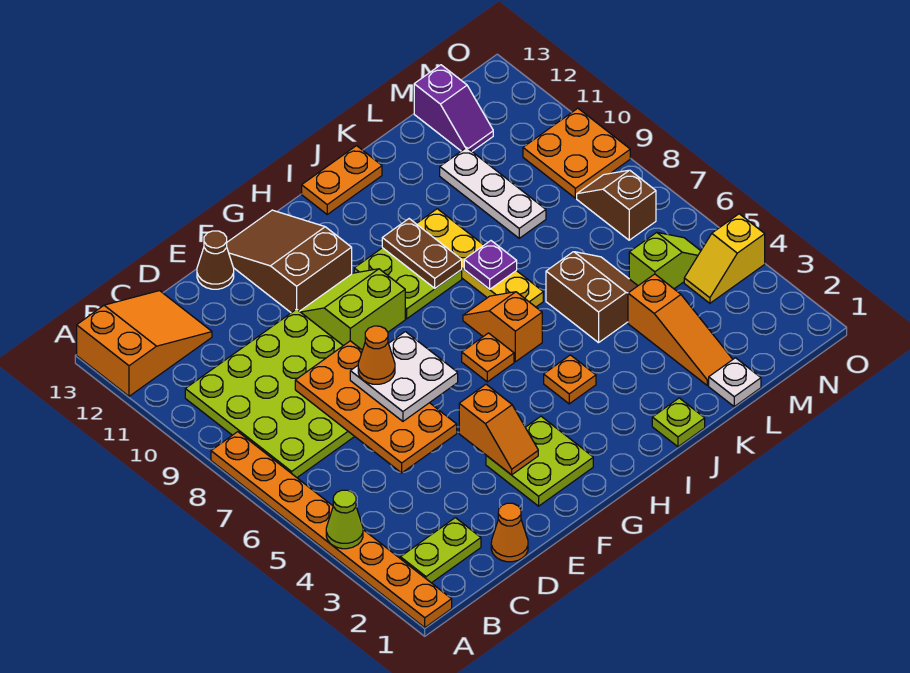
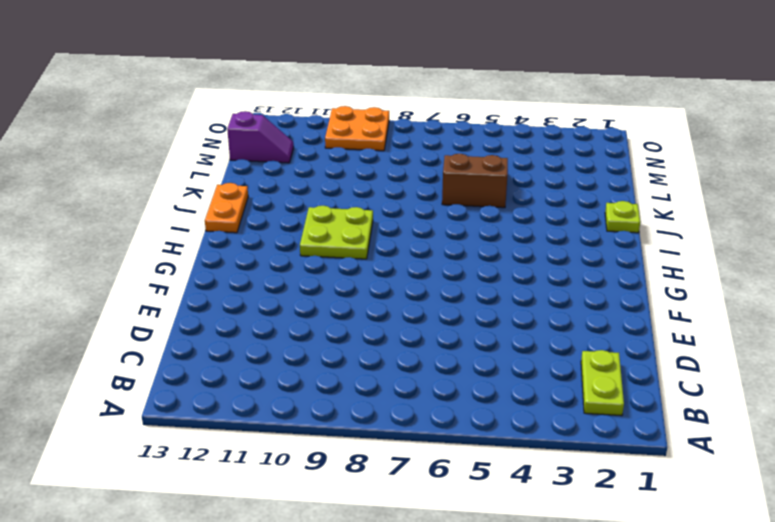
none -> orange plate A1:A8 level 1
none -> orange slope A12:C13 level 1 top A
none -> lime plate B7:E10 level 1
none -> orange cone D1 level 1

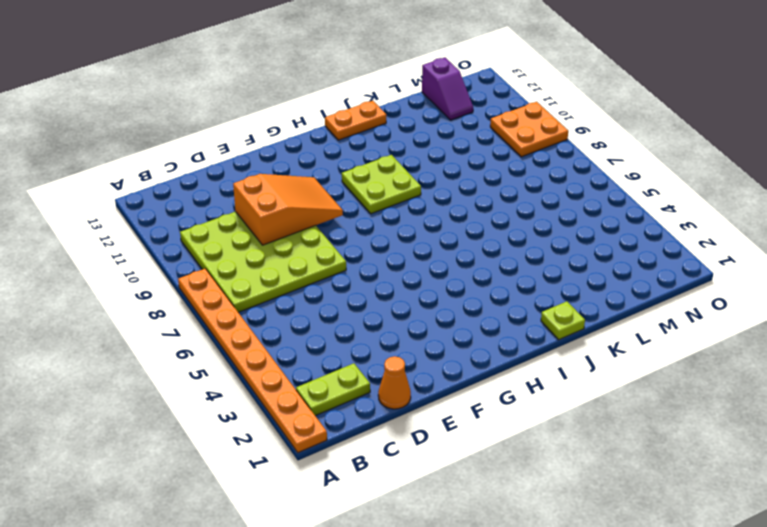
orange slope D9:F10 level 2 top D -> orange slope A12:C13 level 1 top A
none -> brown cone E13 level 1
none -> lime plate F2:G3 level 1
none -> lime slope F9:G10 level 1 top 9
none -> brown slope F11:G13 level 1 top 11

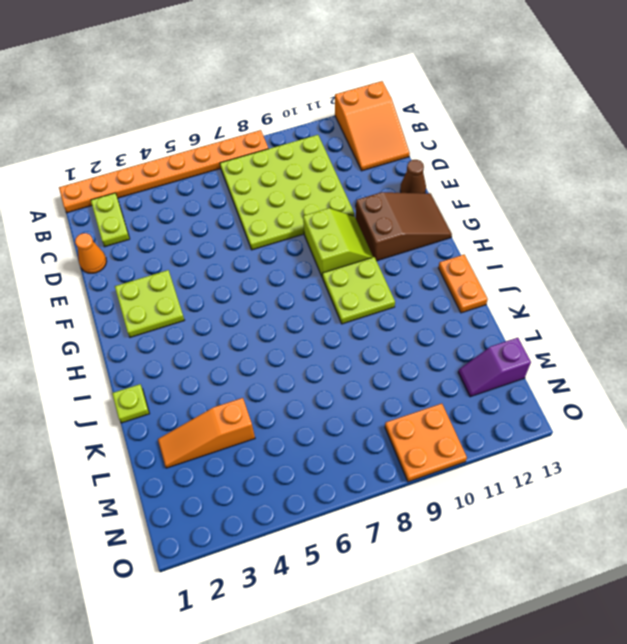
none -> orange plate H6 level 1
none -> orange plate I4 level 1
none -> orange slope I6:I7 level 1 top 6
none -> yellow plate J7:J10 level 1

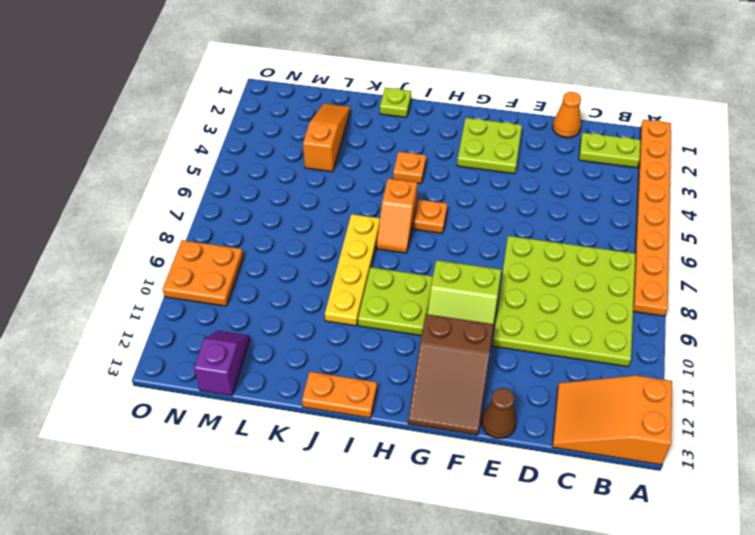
none -> brown slope K5:L6 level 1 top K
none -> white plate L1 level 1
none -> white plate L9:L11 level 1
none -> lime slope M5:N5 level 1 top M

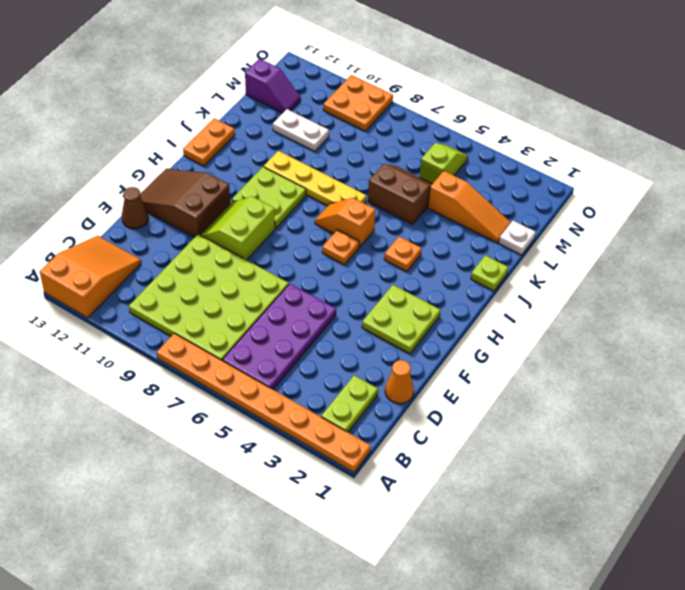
purple plate B5:E6 level 1 -> none
white plate L10:L11 level 1 -> white plate L9:L11 level 1
none -> yellow slope N4:O4 level 1 top O
none -> brown slope N7:N8 level 1 top 7
none -> lime cone A4 level 2
none -> orange plate D5:E8 level 2

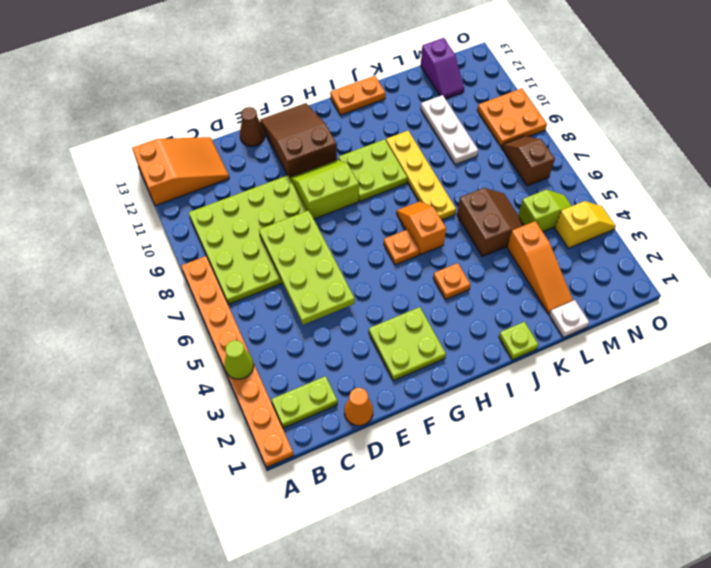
lime plate D5:E8 level 2 -> orange plate D5:E8 level 2
yellow slope N4:O4 level 1 top N -> yellow slope N4:O4 level 1 top O
none -> orange slope F3:F4 level 2 top 4
none -> brown plate I9:I10 level 2
none -> purple plate J8 level 2
none -> white plate E6:F7 level 3

